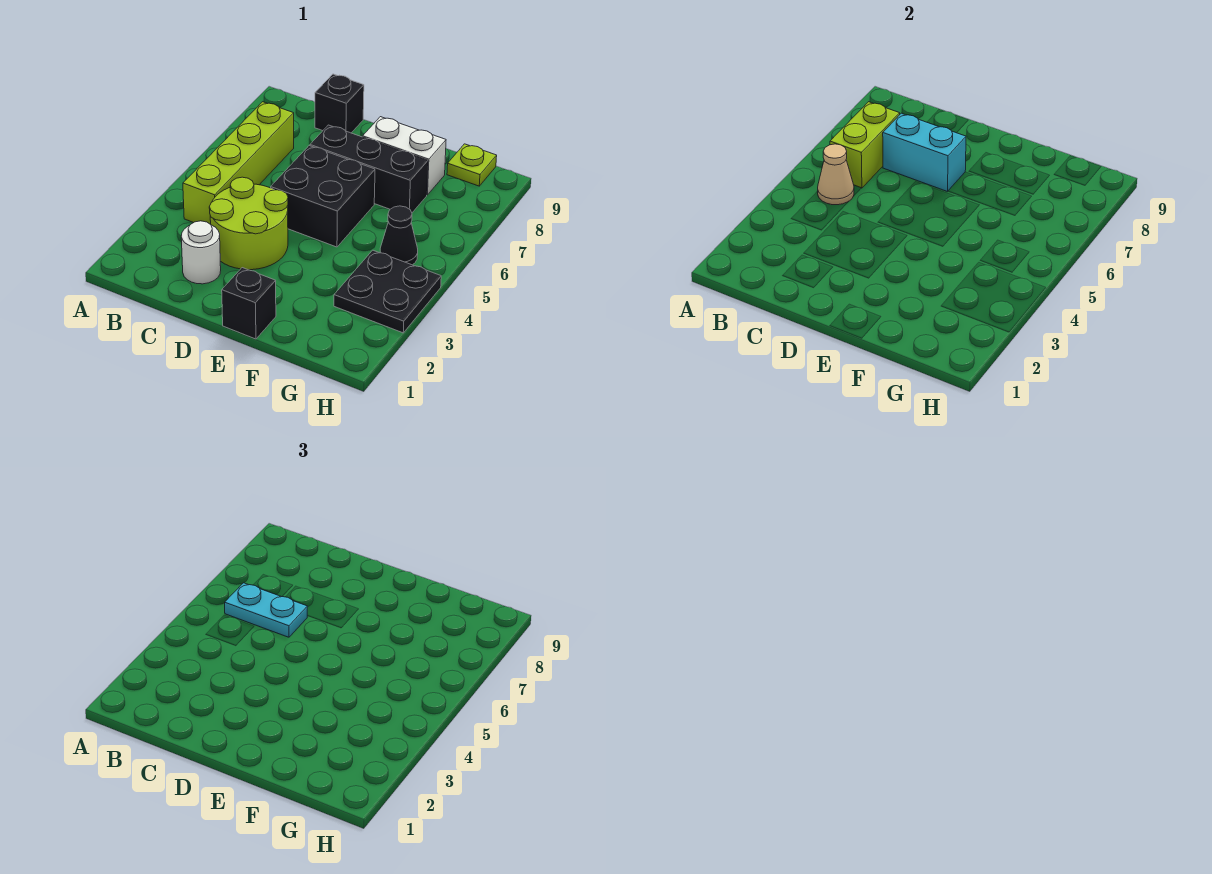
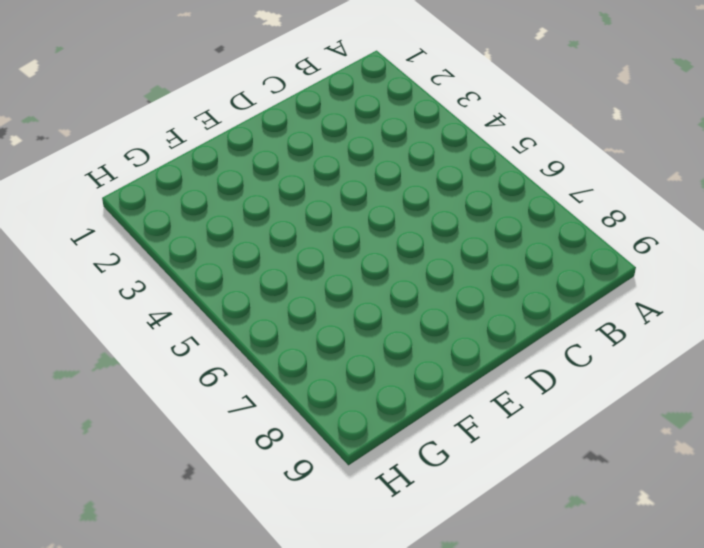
none -> lime brick B4:B7 level 1
none -> white round brick C2 level 1
none -> lime round brick C3:D4 level 1

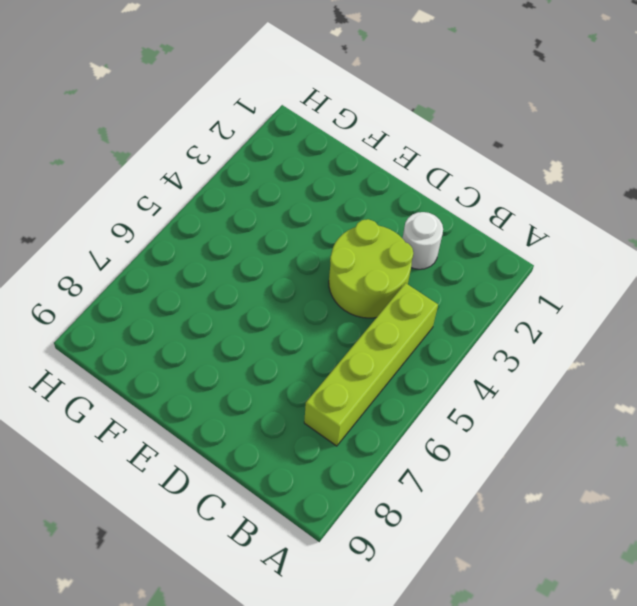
none -> black brick C9 level 1
none -> black brick D5:E6 level 1
none -> black brick D7:F7 level 1

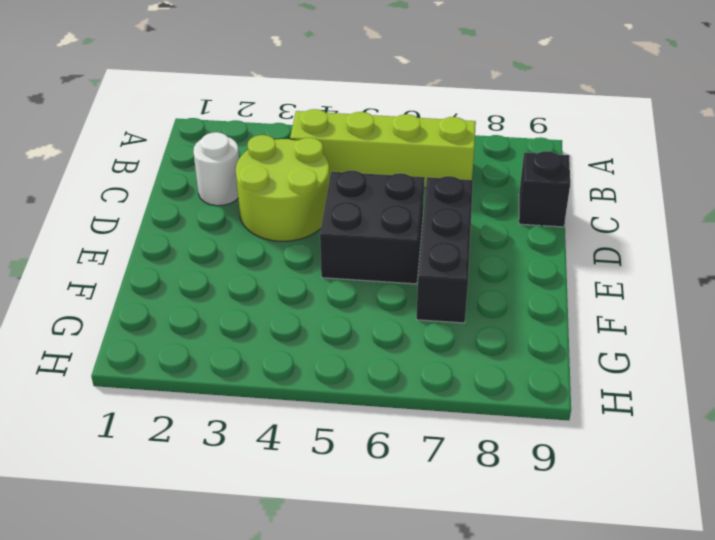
none -> black brick E1 level 1
none -> white brick E8:F8 level 1
none -> black plate G3:H4 level 1

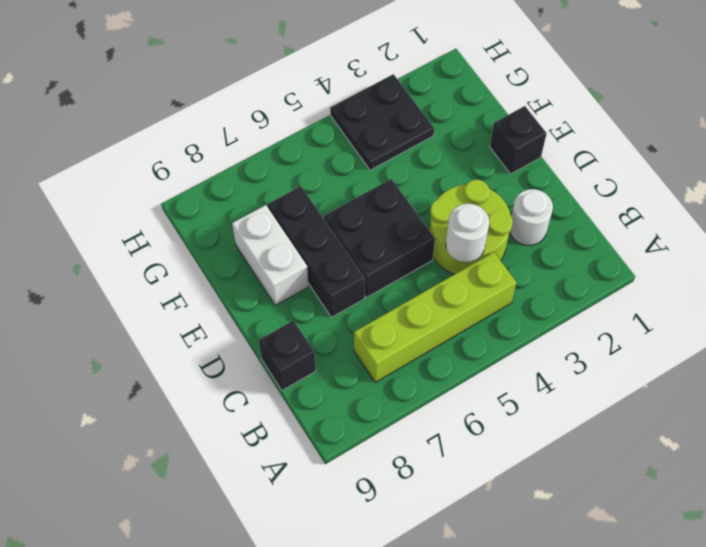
white round brick C4 level 2 -> none
none -> black cone G5 level 1
none -> lime plate G9 level 1
none -> tan cone B5 level 2

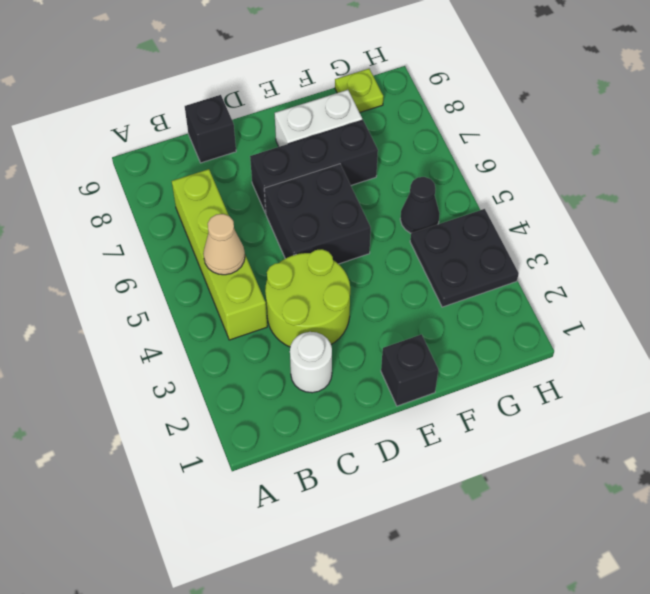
none -> lime brick B6:B7 level 2
none -> cyan brick C7:D7 level 2
none -> cyan plate B6:C6 level 3

